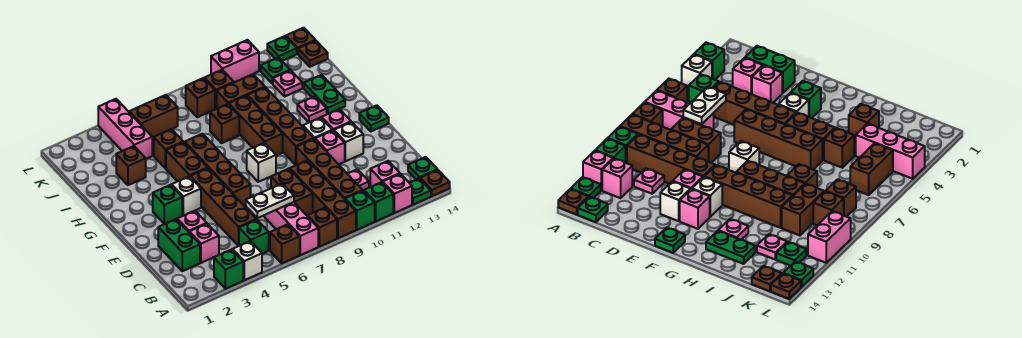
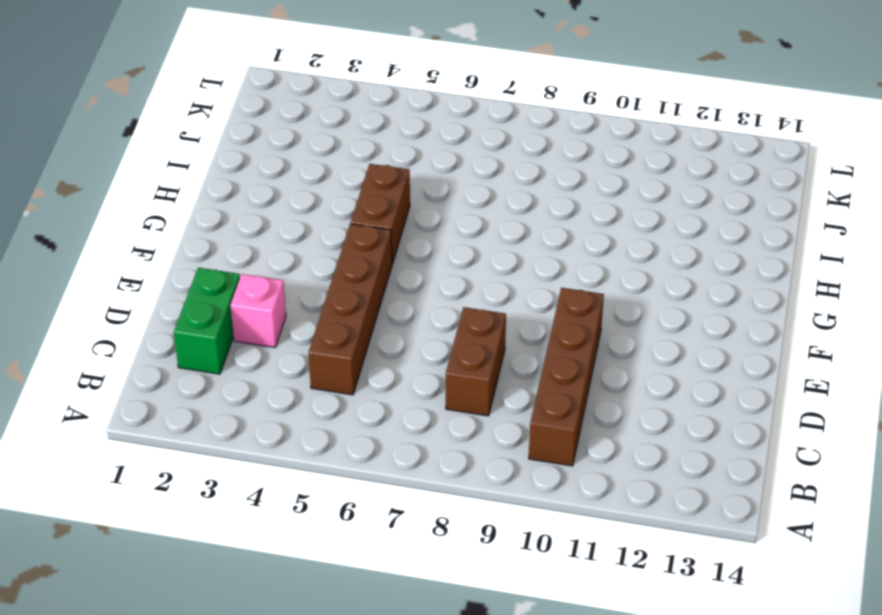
none -> green brick A3 level 1
none -> white brick A4 level 1
none -> brown brick A6 level 1
none -> pink brick A7:C7 level 1

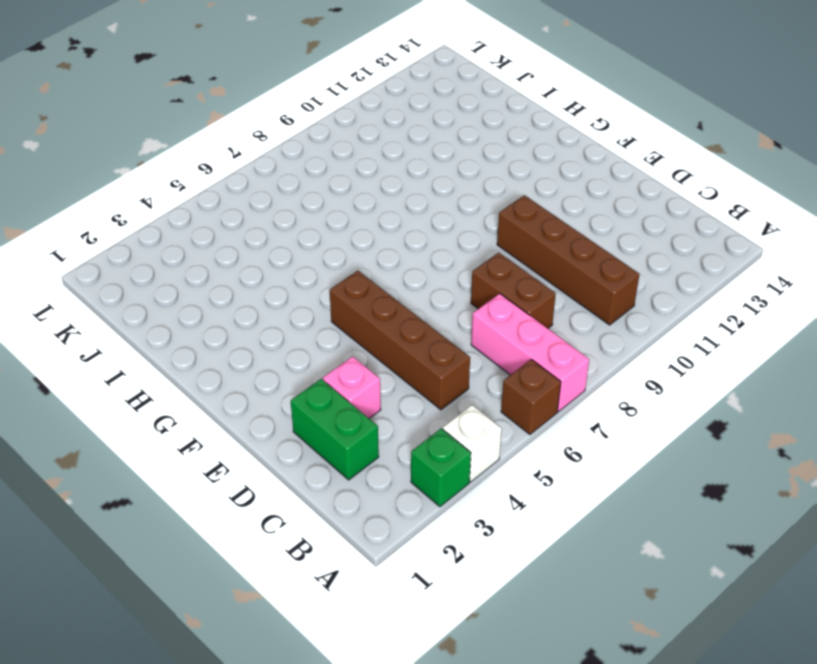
none -> brown brick A8 level 1
none -> brown brick A9:D9 level 1
none -> green brick A10 level 1
none -> green brick A11 level 1

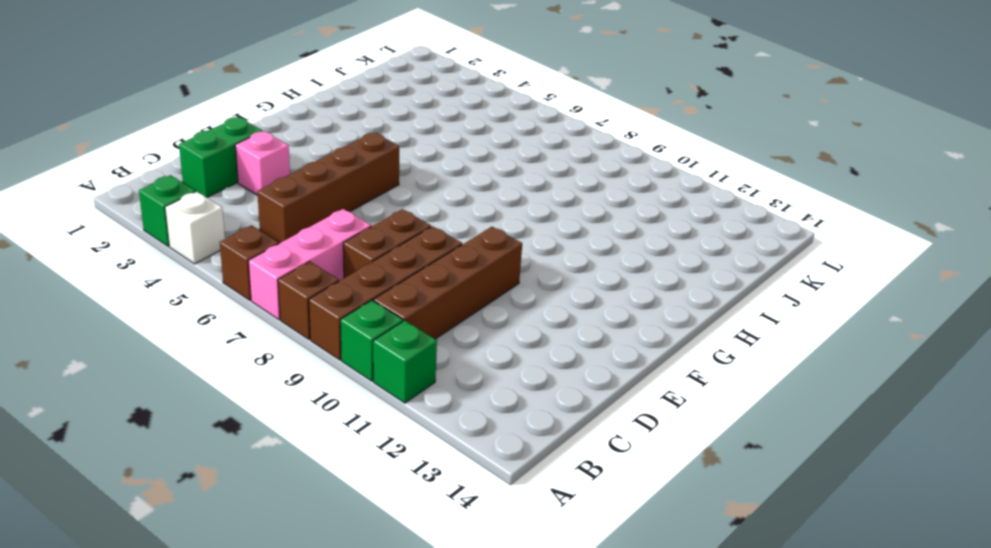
none -> pink brick A12 level 1
none -> green plate A13 level 1
none -> brown plate A14 level 1
none -> green brick B5 level 1

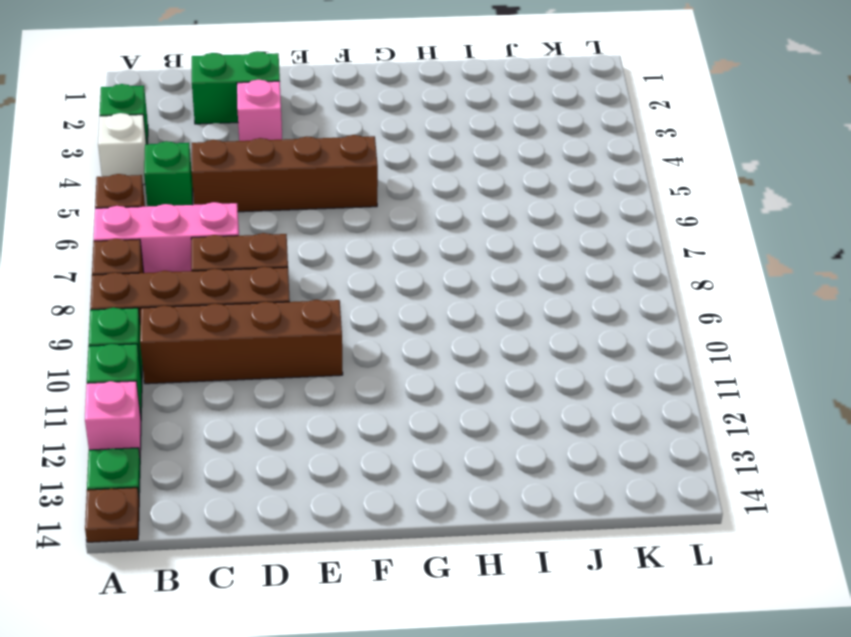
none -> pink brick B12 level 1
none -> green plate B14 level 1
none -> pink brick C3 level 1
none -> pink plate C11 level 1

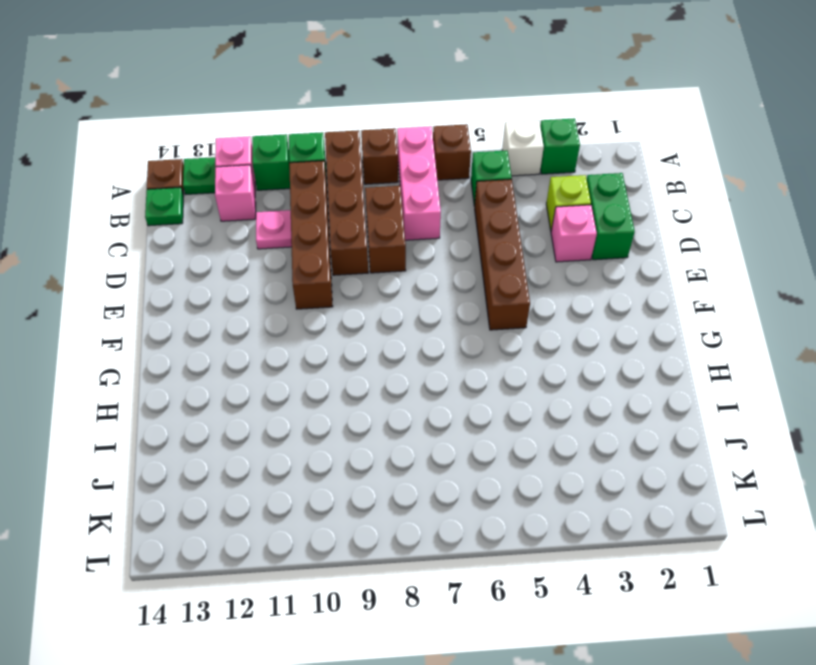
lime brick C3 level 1 -> pink brick C3 level 1
none -> brown brick E6:H6 level 1
none -> pink brick E11 level 1
none -> white brick E12 level 1
none -> green brick F3 level 1

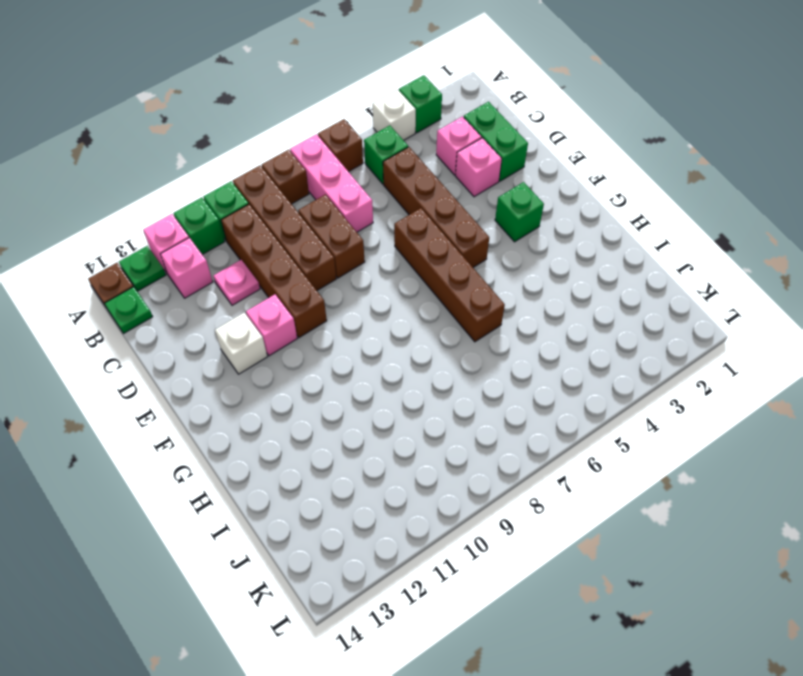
none -> white brick F4 level 1
none -> white brick F8 level 1
none -> brown brick F10:I10 level 1
none -> white brick F11 level 1

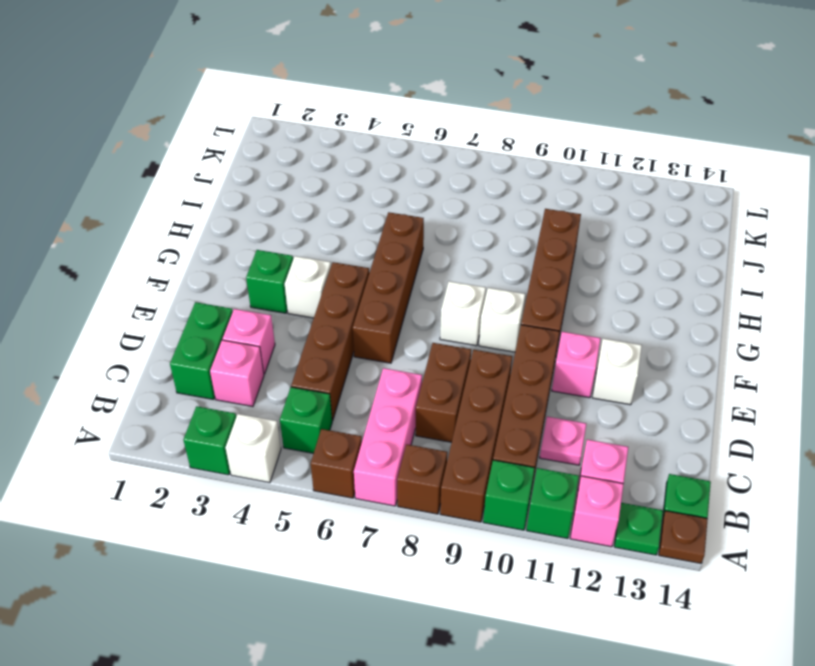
white brick F9 level 1 -> white brick F11 level 1
none -> pink brick F12 level 1
none -> green plate F14 level 1
none -> brown brick G5:H5 level 1
none -> brown brick G9:I9 level 1

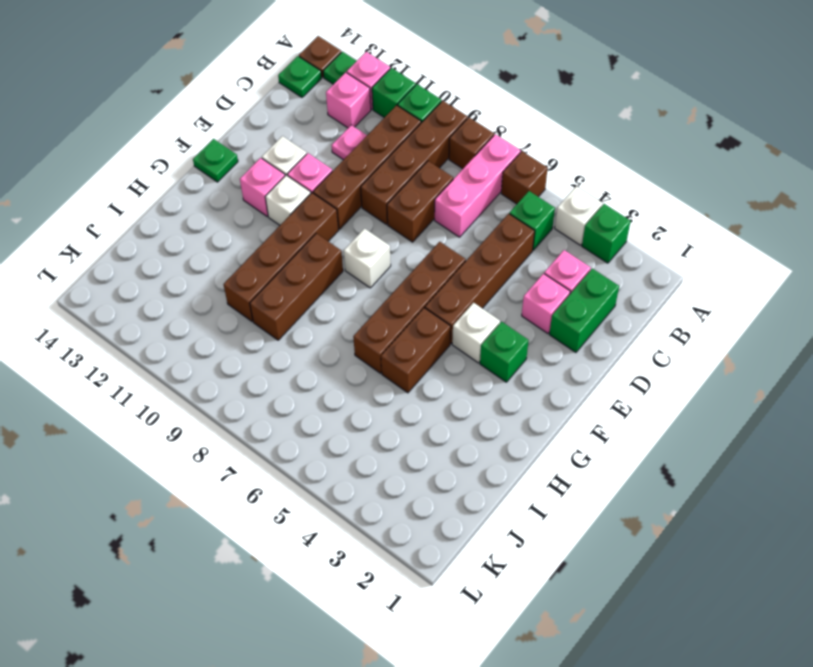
none -> pink plate H12 level 1
none -> green plate H13:I13 level 1
none -> brown brick I3 level 1
none -> brown brick I5 level 1

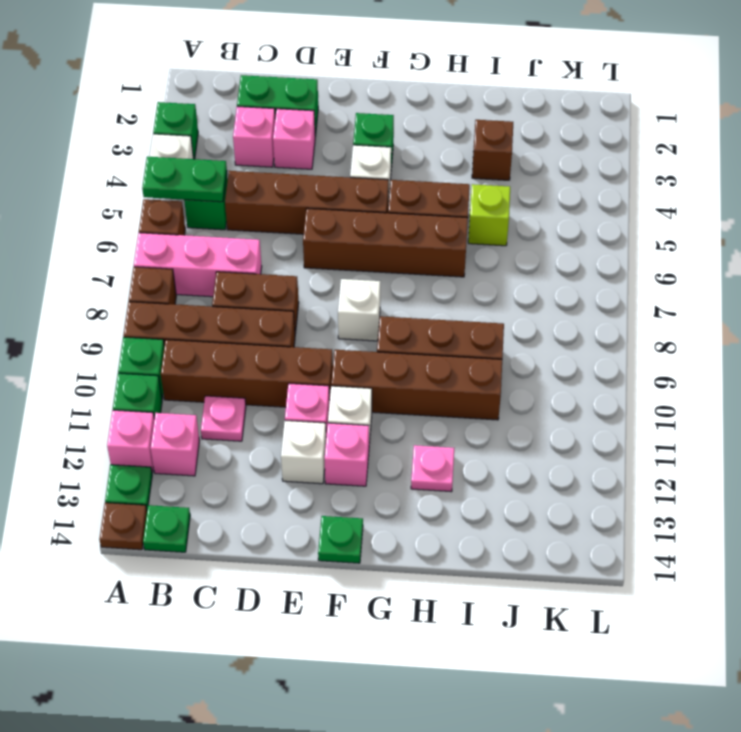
green plate A5:B5 level 2 -> green plate H13:I13 level 1
lime brick I5 level 1 -> brown brick I5 level 1
none -> brown brick I8 level 1
none -> pink brick J4:L4 level 1
none -> brown brick J9:J10 level 1
none -> pink plate J12 level 1

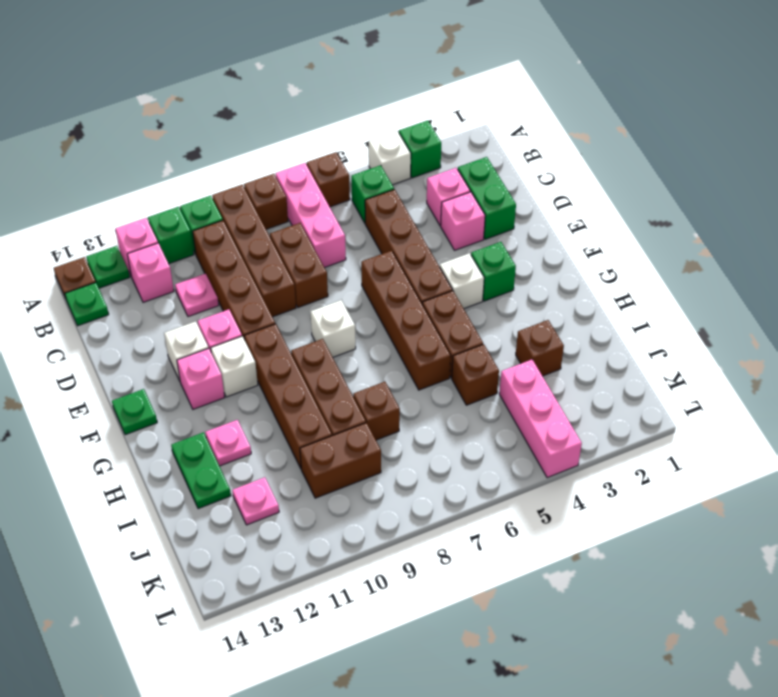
none -> brown brick K5:K6 level 1
none -> brown brick K8 level 1
none -> brown brick K9 level 1
none -> green plate K12 level 1

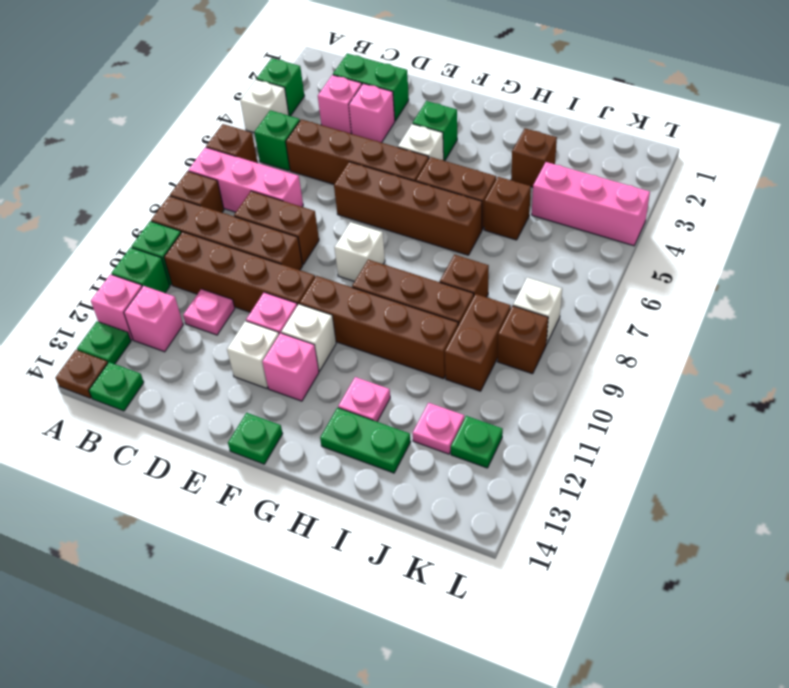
white brick K8 level 1 -> brown brick K8 level 1
none -> brown brick K5:K6 level 1
none -> brown plate K14 level 1
none -> pink brick L10:L11 level 1
none -> green plate L13 level 1

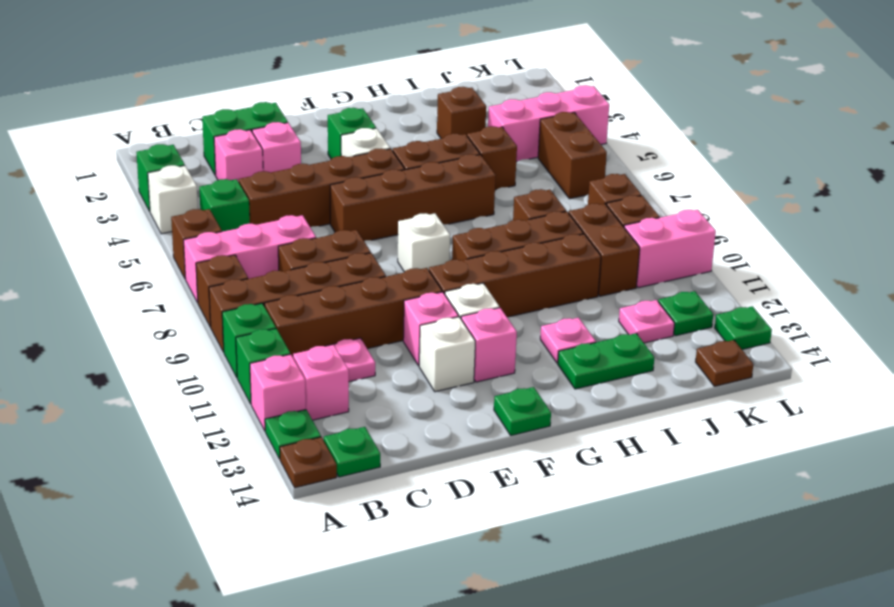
pink brick K10:L10 level 1 -> pink brick L10:L11 level 1
none -> brown plate L14 level 1
none -> white plate C6:C7 level 2

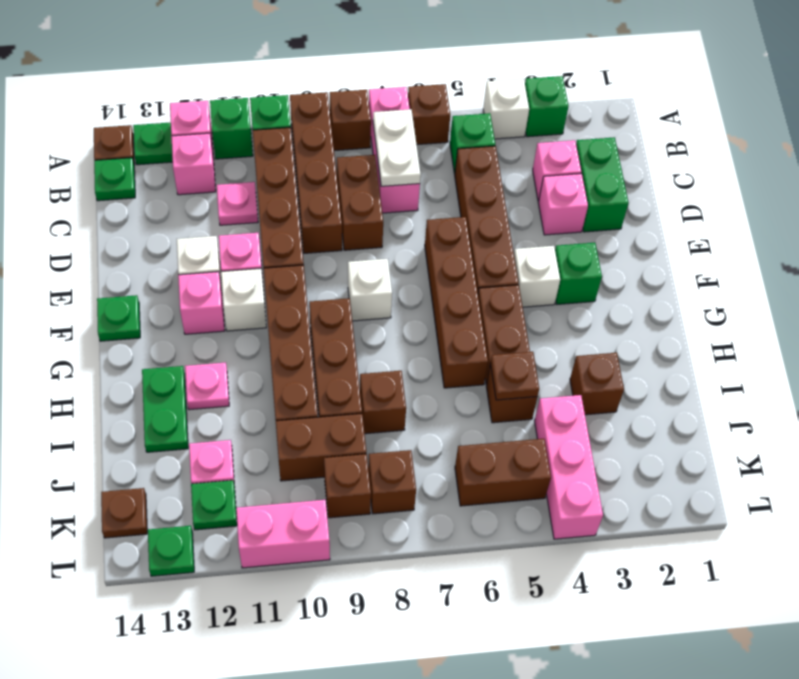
white plate B7:C7 level 2 -> white plate C6:C7 level 2
brown plate I5 level 2 -> brown plate L14 level 1

